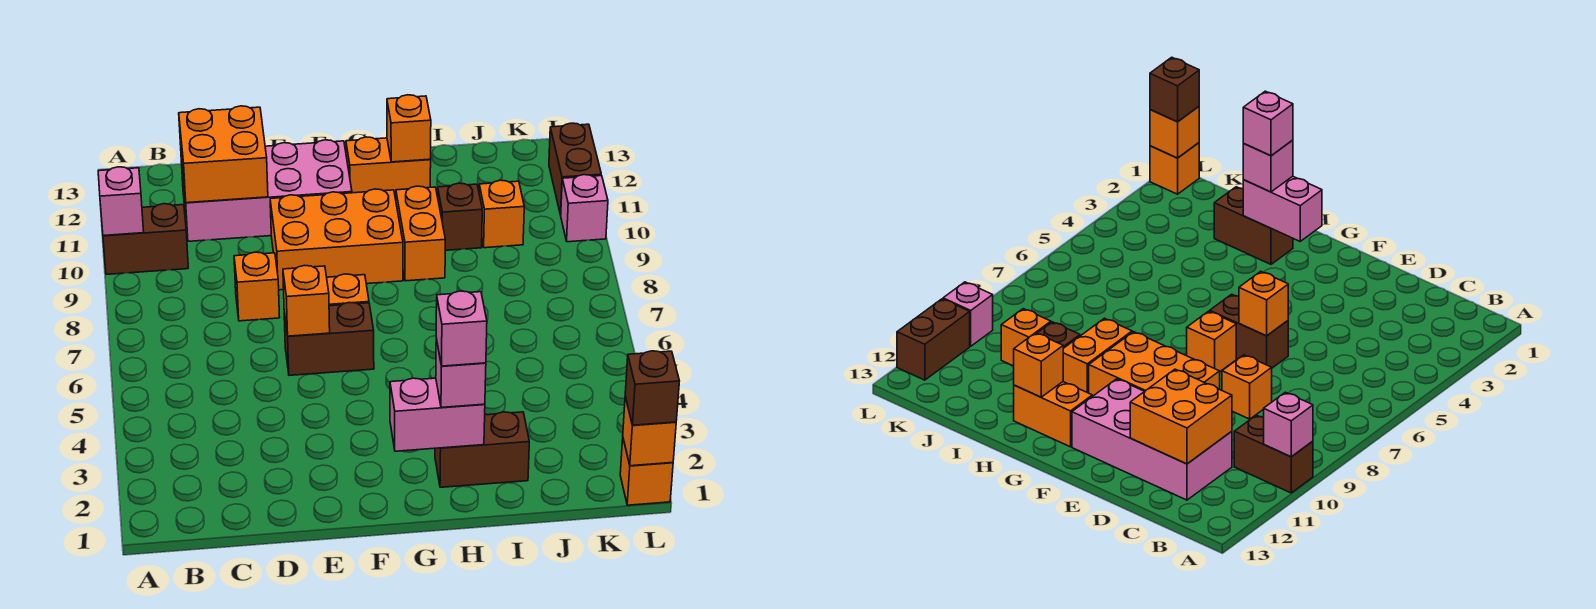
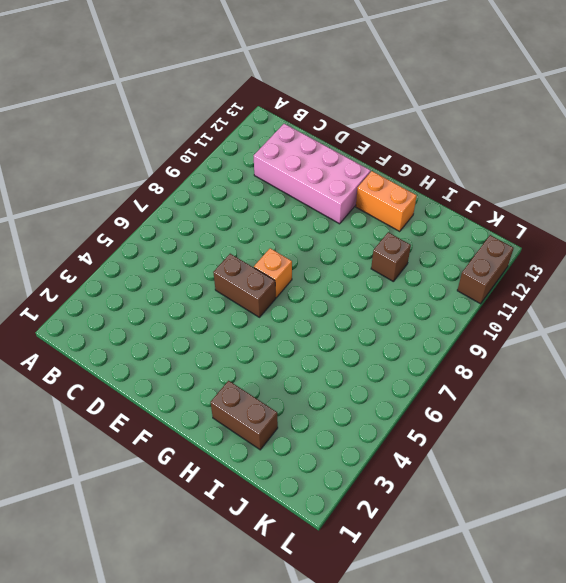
none -> brown brick A10:B10 level 1
none -> orange brick D8 level 1
none -> orange brick E9:G10 level 1

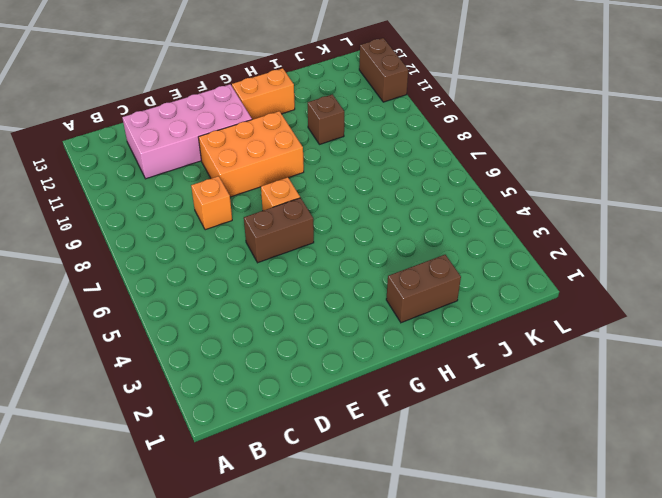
none -> brown brick A10:B10 level 1
none -> orange brick H9:H10 level 1
none -> orange brick J10 level 1

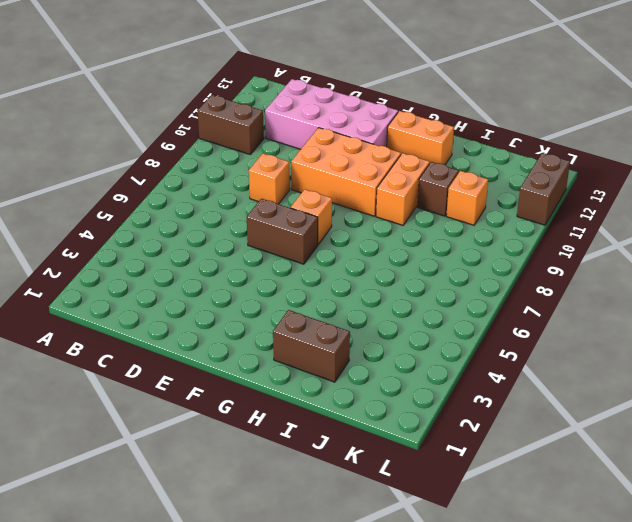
none -> orange brick L1 level 1
none -> pink brick L10 level 1
none -> pink brick A10 level 2

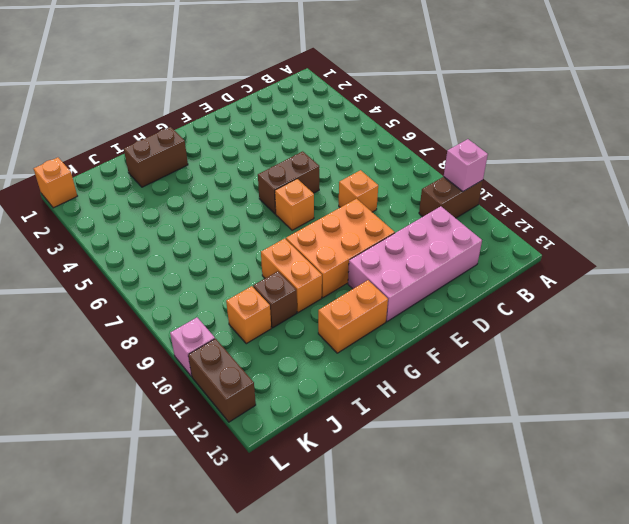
none -> orange brick C11:D12 level 2
none -> orange brick E6 level 2
none -> pink brick G2:H2 level 2

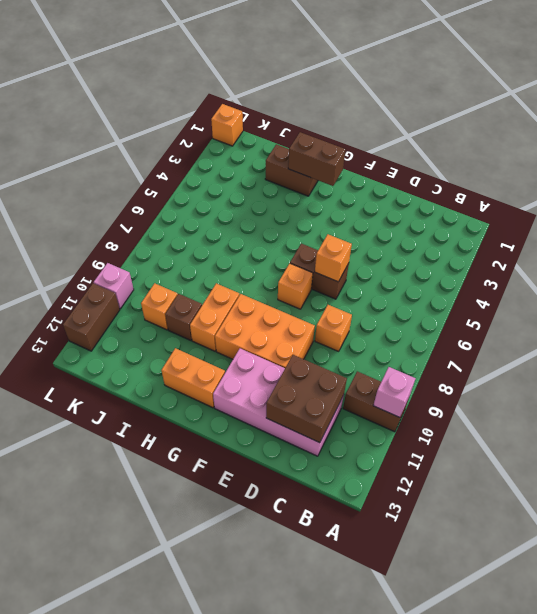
brown brick C11:D12 level 2 -> orange brick C11:D12 level 2
brown brick G2:H2 level 2 -> pink brick G2:H2 level 2
none -> orange brick H12 level 2
none -> orange brick L1 level 2
none -> pink brick H2 level 3

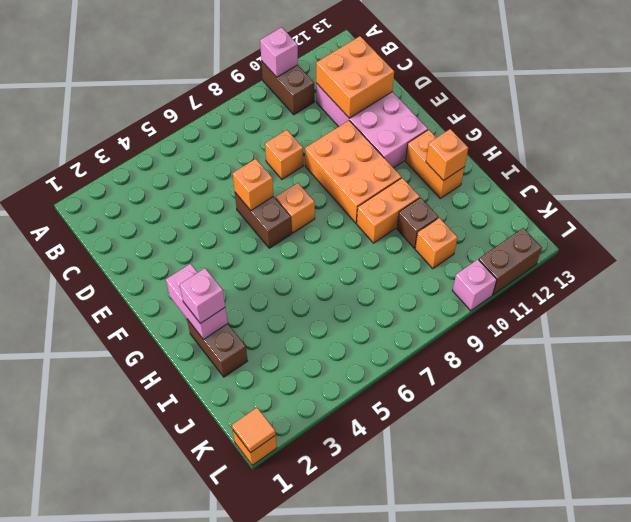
orange tile L1 level 2 -> orange brick L1 level 2
none -> brown brick L1 level 3
none -> pink brick H2 level 4

